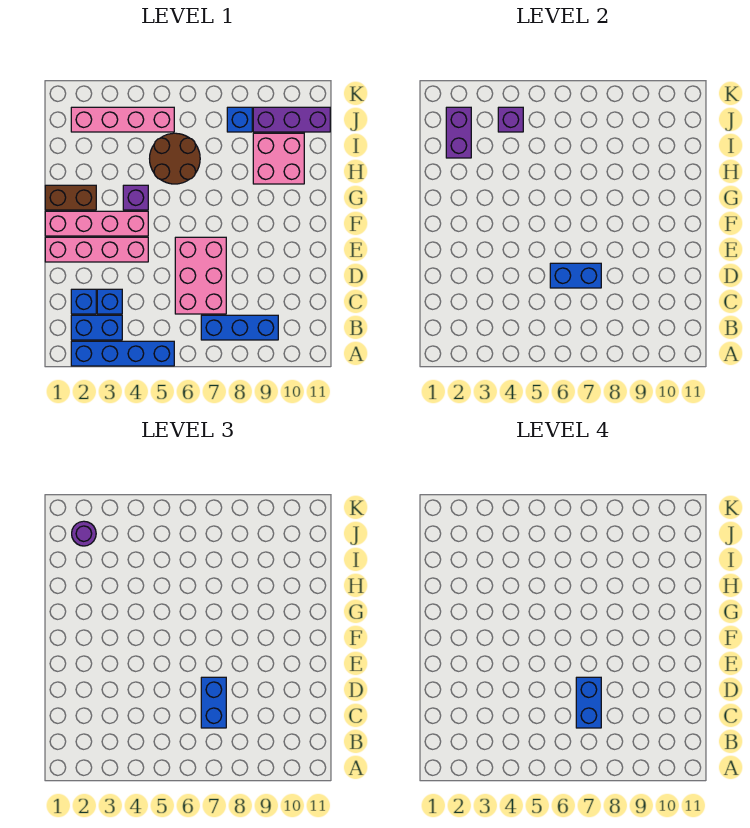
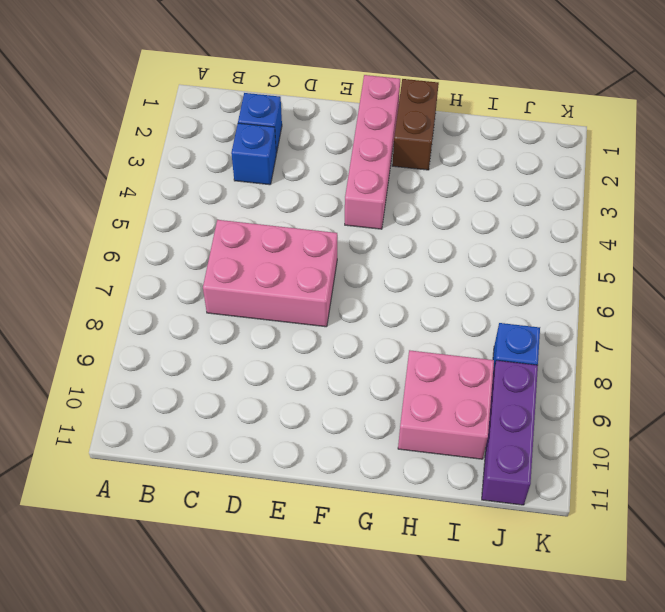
none -> blue brick A2:A5 level 1
none -> blue brick B2:B3 level 1
none -> blue brick B7:B9 level 1

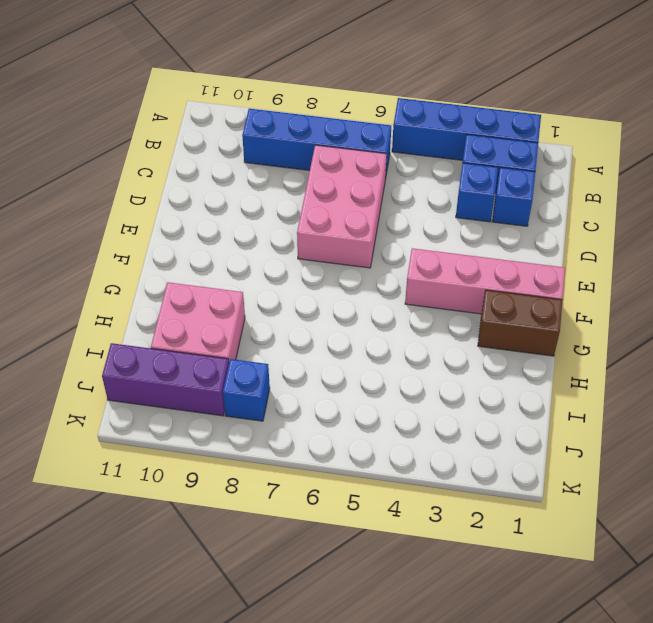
blue brick B6:B9 level 1 -> blue brick B7:B9 level 1
none -> pink brick E1:E4 level 1
none -> purple brick G4 level 1
none -> brown round brick H5:I6 level 1

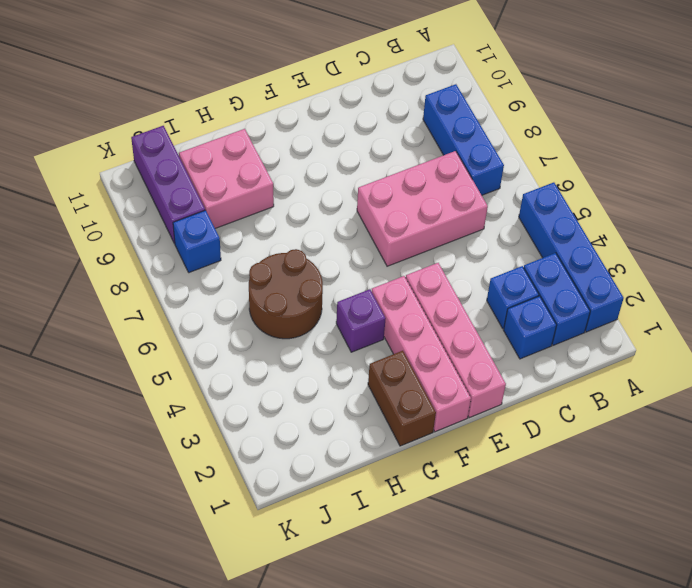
none -> pink brick J2:J5 level 1
none -> blue brick D6:D7 level 2
none -> purple brick I2:J2 level 2

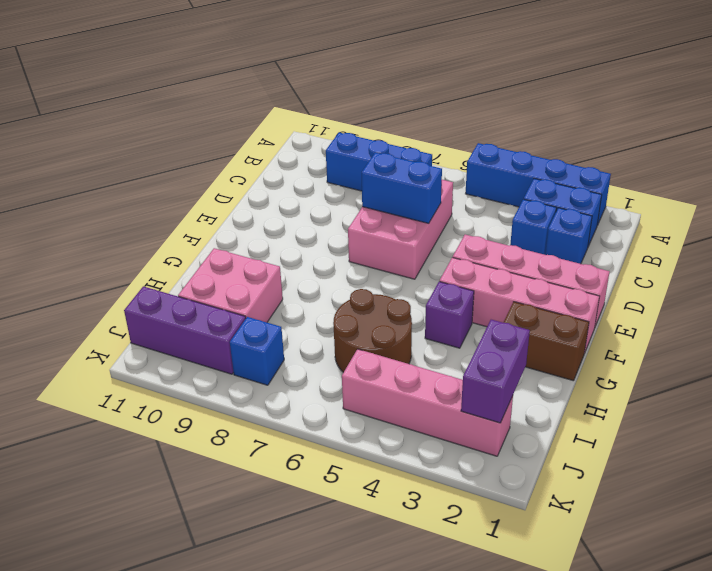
none -> purple brick J4 level 2
none -> blue brick C7:D7 level 3
none -> purple round brick J2 level 3

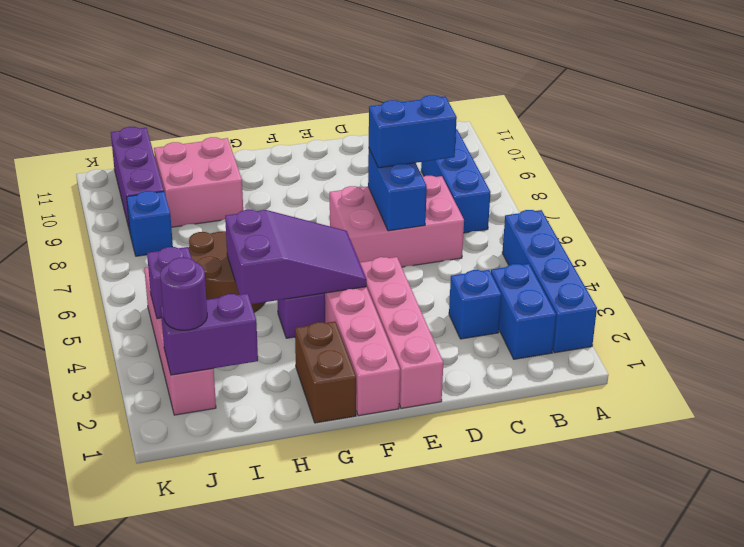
purple slope F4:H5 level 2 top H -> none
none -> blue brick C2 level 1
none -> blue brick C7:D7 level 4

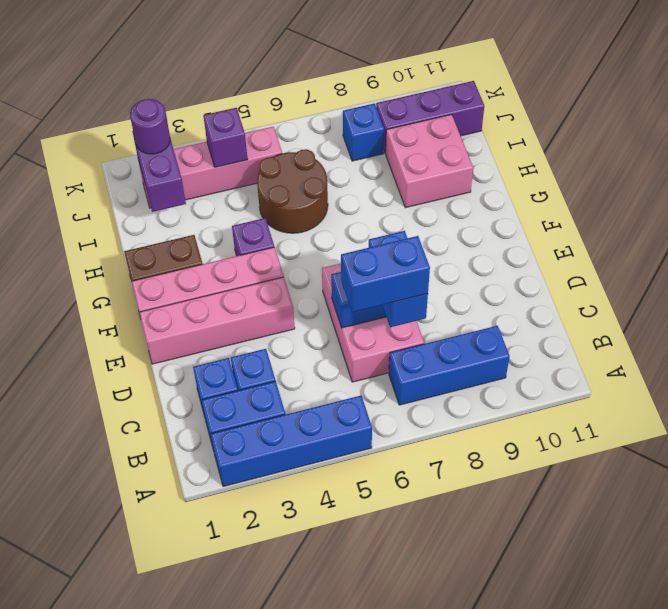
blue brick C6:C7 level 4 -> blue brick C7:D7 level 4

